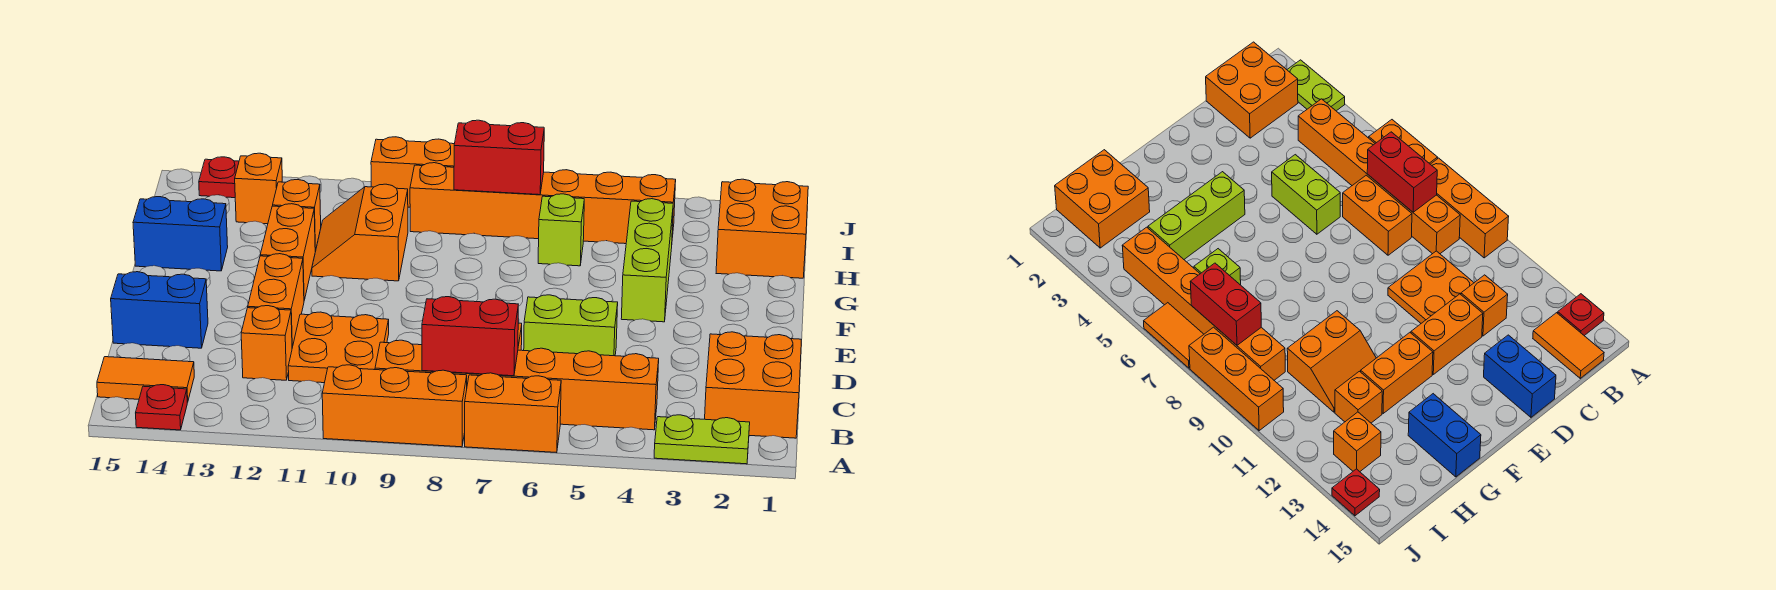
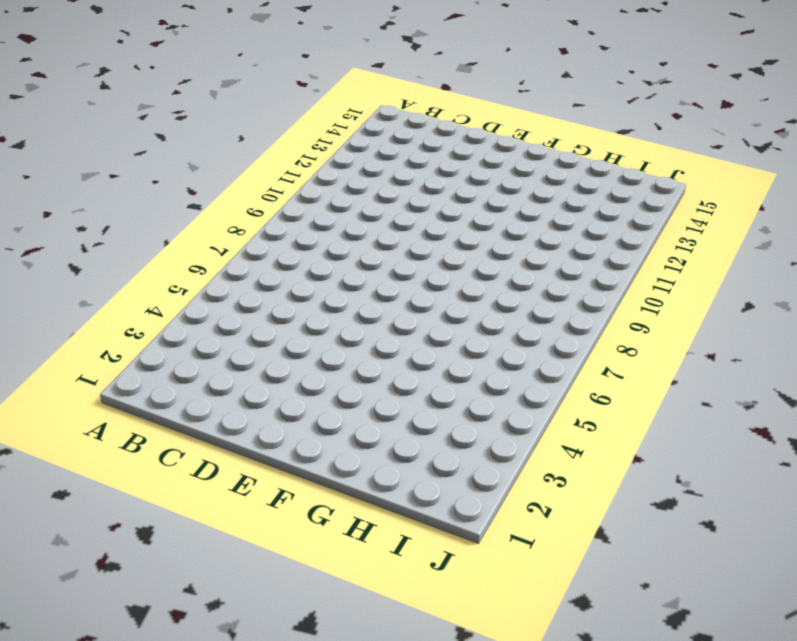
none -> lime plate A2:A3 level 1
none -> orange brick A6:A7 level 1
none -> orange brick A8:A10 level 1

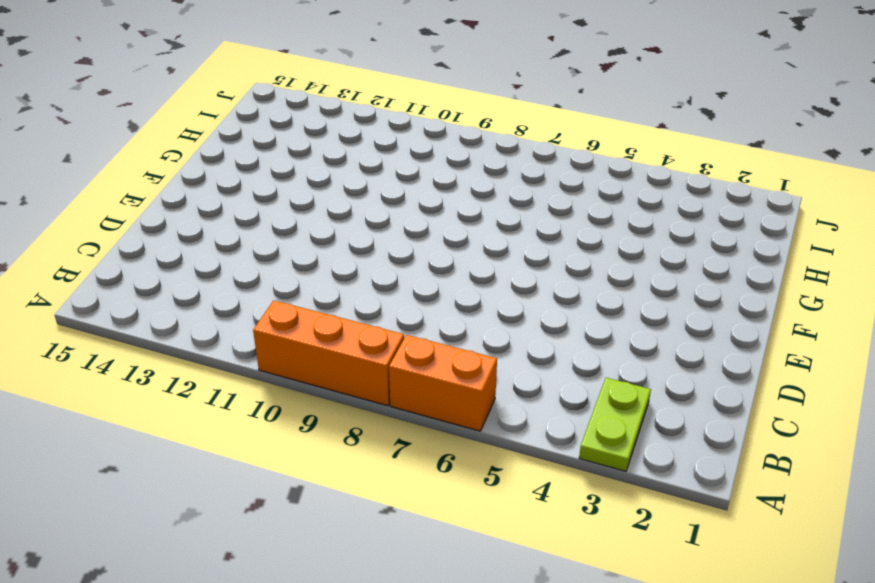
lime plate A3:B3 level 1 -> lime plate A2:A3 level 1
none -> red plate A14 level 1
none -> orange brick B1:C2 level 1
none -> orange brick B4:B9 level 1

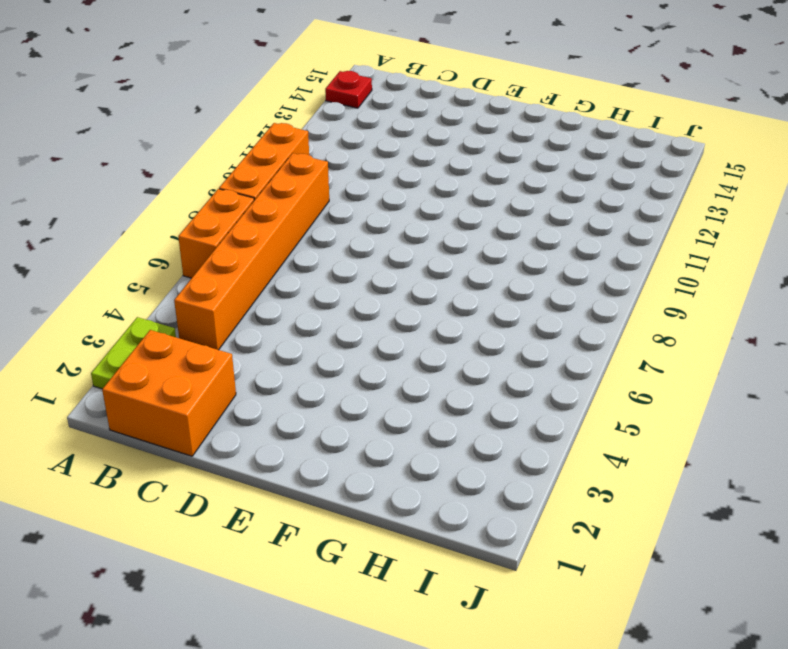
none -> orange tile B14:B15 level 1
none -> orange brick C7:C8 level 1
none -> orange plate C10:D11 level 1

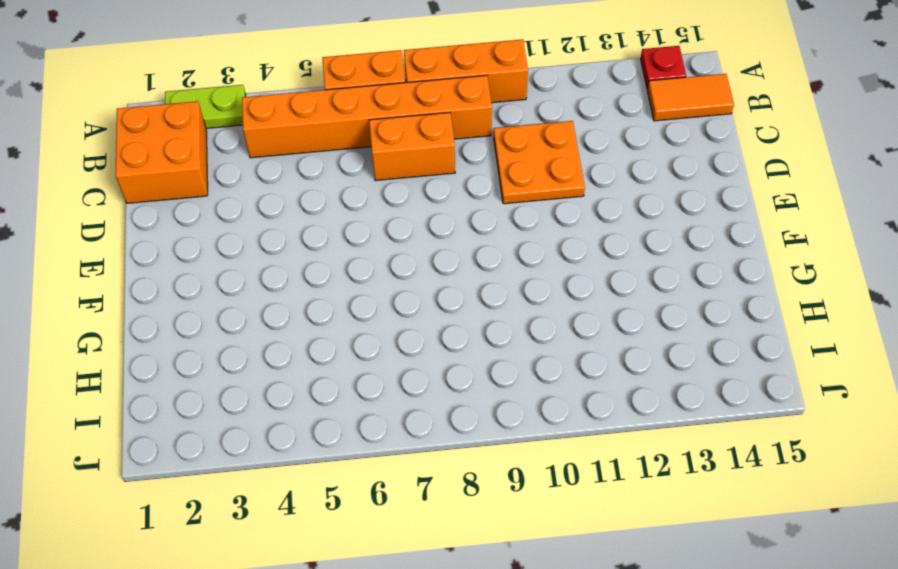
none -> orange brick C12 level 1
none -> lime brick D5:D6 level 1
none -> orange brick D12:E12 level 1

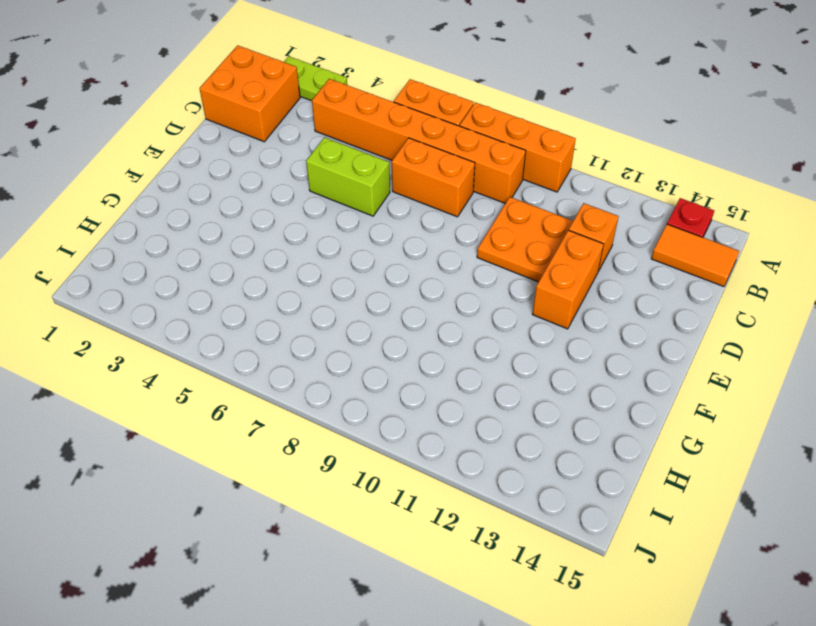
none -> blue brick D14:D15 level 1
none -> lime brick F4:H4 level 1
none -> orange brick F12:G12 level 1

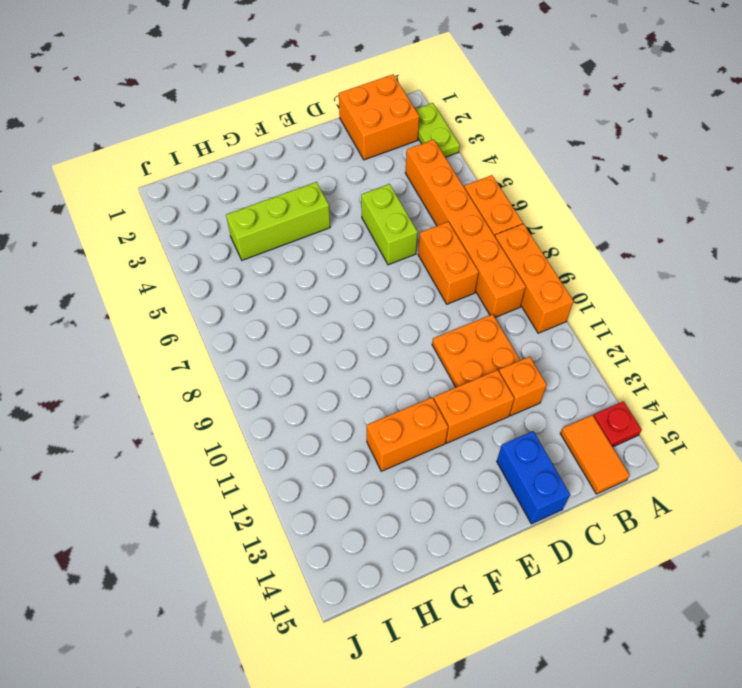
none -> orange slope G10:H11 level 1 top 10
none -> blue brick G14:G15 level 1
none -> orange brick H1:I2 level 1

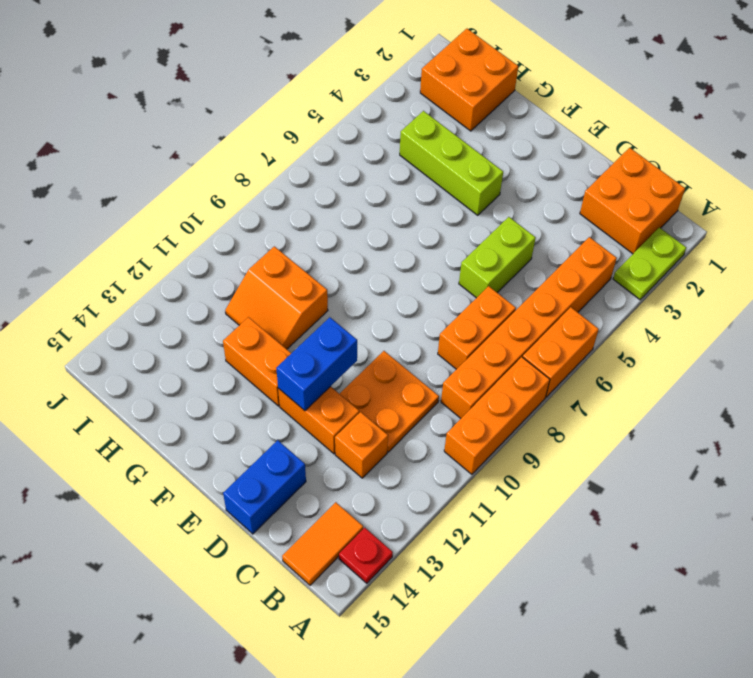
blue brick E11:E12 level 2 -> blue brick G14:G15 level 1
none -> lime brick H6 level 1
none -> orange brick H12 level 1
none -> orange brick I4:I9 level 1

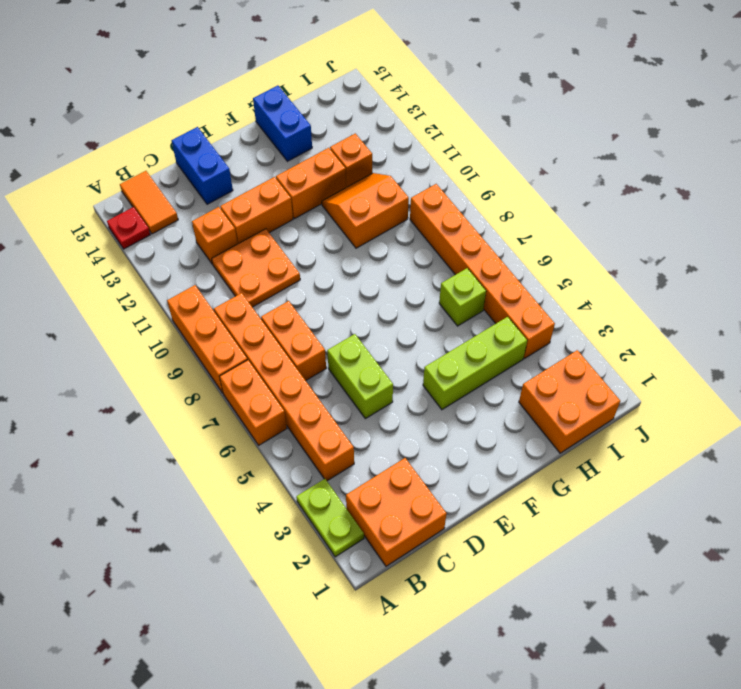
none -> orange brick I13 level 1
none -> orange tile J6:J7 level 1
none -> orange brick J8:J10 level 1

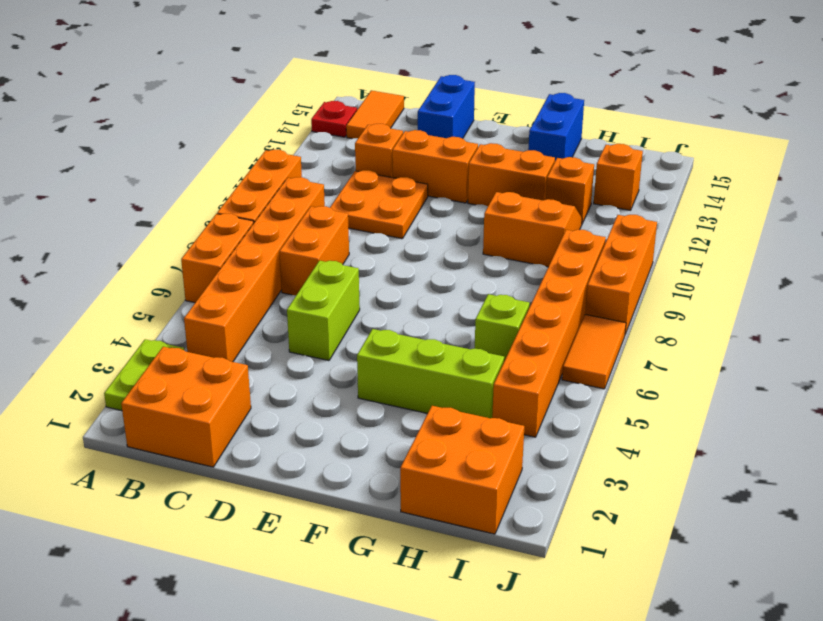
none -> red plate J14 level 1
none -> red brick B7:B8 level 2
none -> red brick I7:I8 level 2

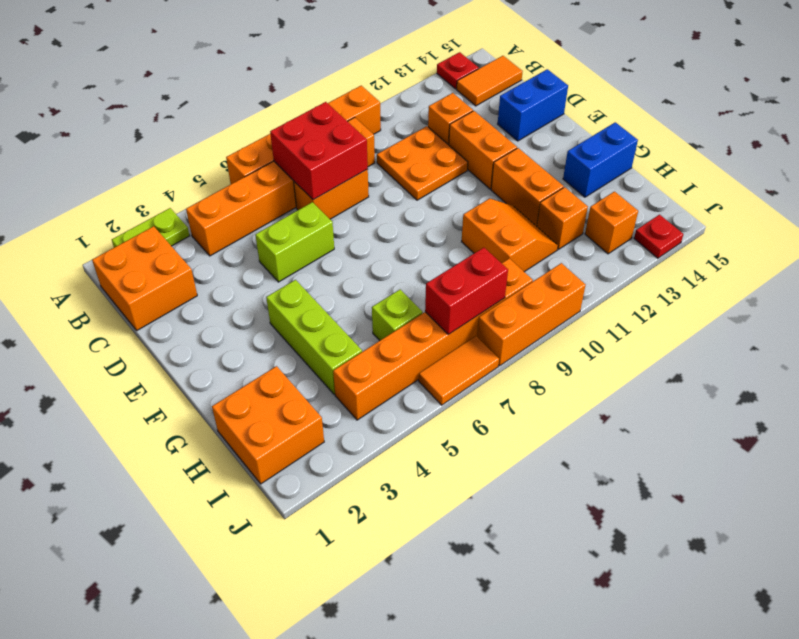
red brick B7:C8 level 2 -> red brick B7:B8 level 2

